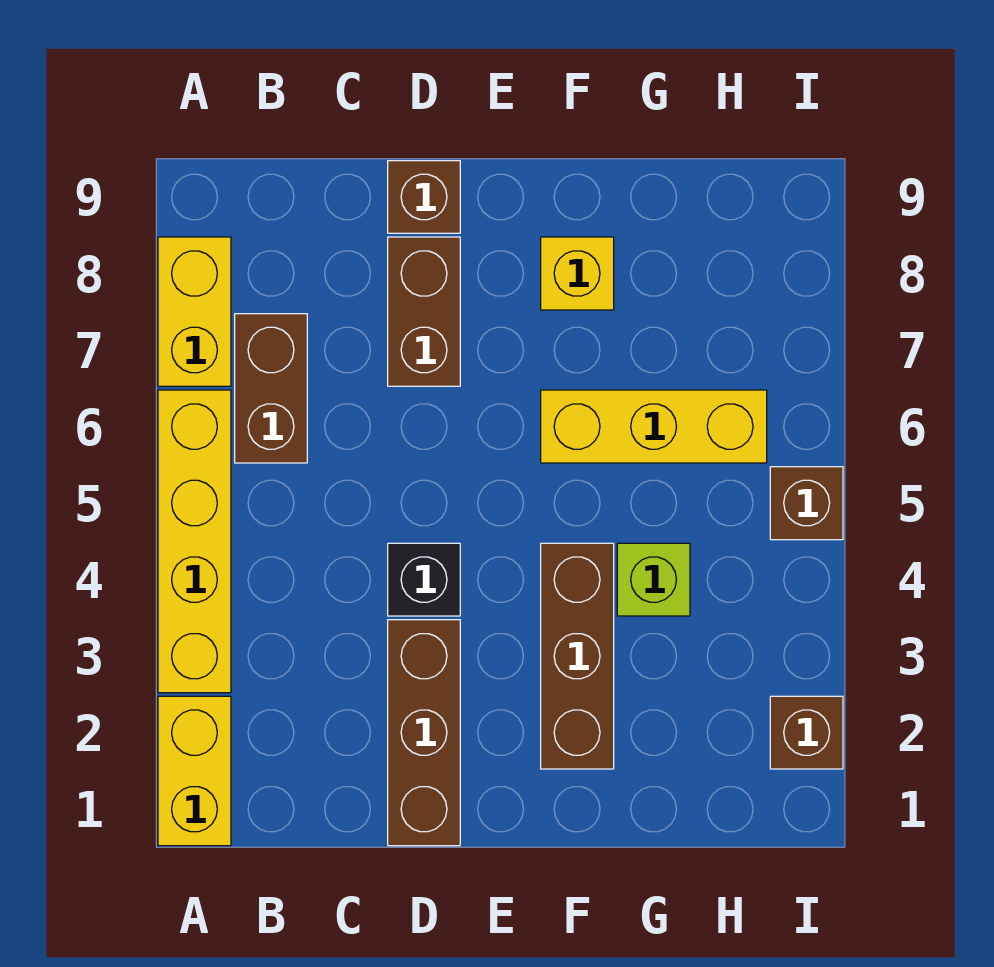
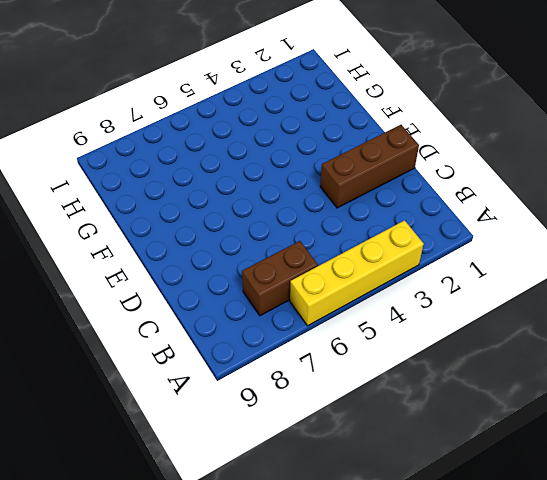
none -> yellow brick A1:A2 level 1
none -> yellow brick A7:A8 level 1
none -> black brick D4 level 1

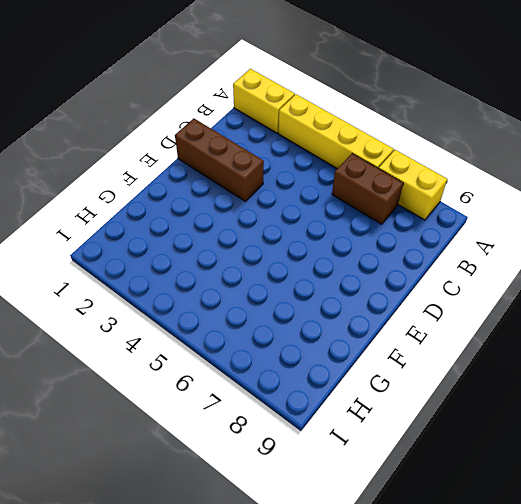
none -> black brick D4 level 1
none -> brown brick D7:D8 level 1
none -> brown brick D9 level 1

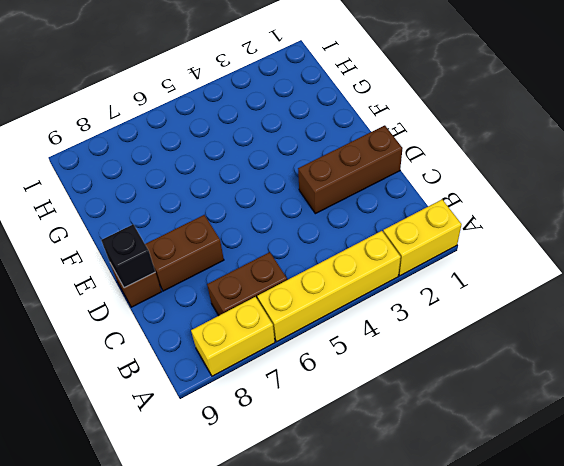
black brick D9 level 2 -> black brick D4 level 1
none -> brown brick F2:F4 level 1
none -> yellow brick F6:H6 level 1
none -> yellow brick F8 level 1

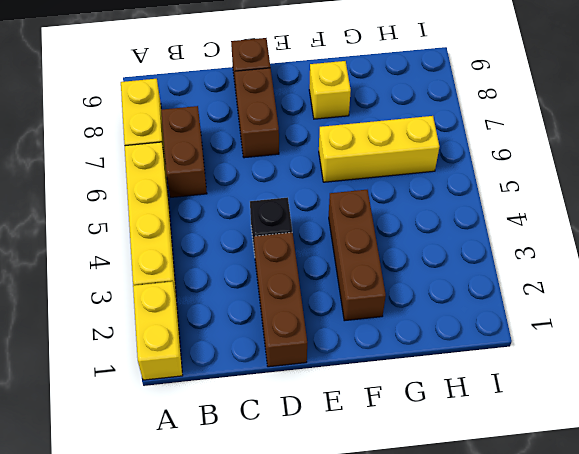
none -> lime brick G4 level 1
none -> brown brick I2 level 1
none -> brown brick I5 level 1

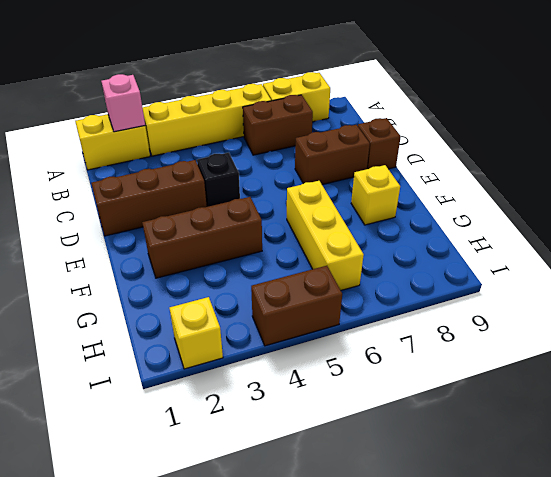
pink brick A2 level 2 -> none
yellow brick I2 level 1 -> brown brick I2 level 1
brown brick I4:I5 level 1 -> brown brick I5 level 1
none -> lime brick G4 level 1

